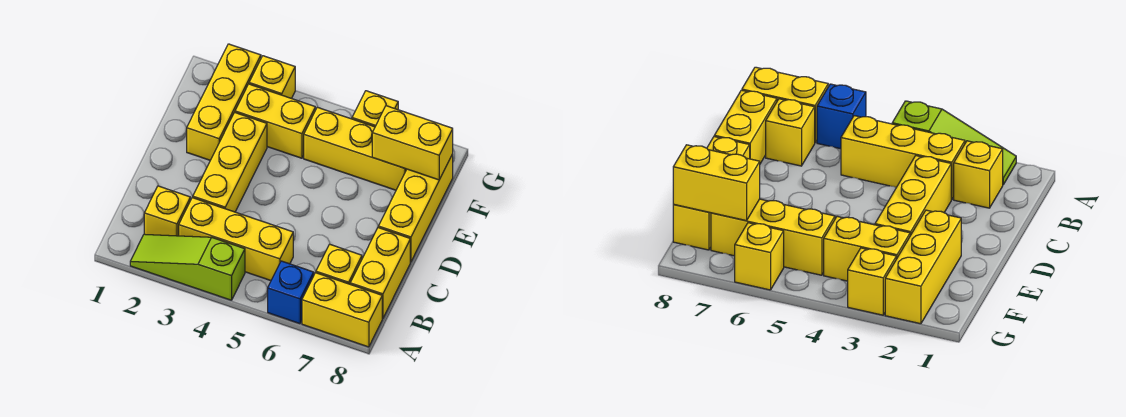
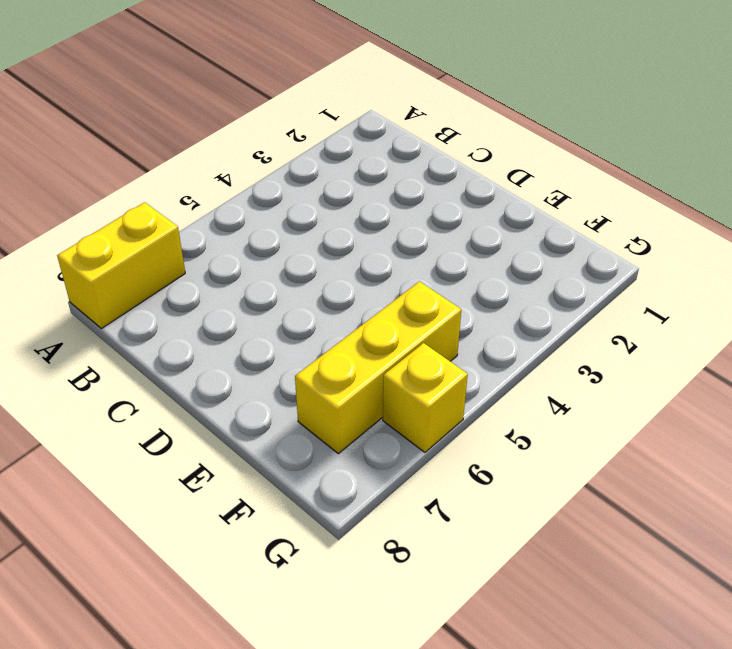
none -> lime slope A2:A4 level 1 top 4
none -> blue brick A6 level 1
none -> yellow brick B2 level 1

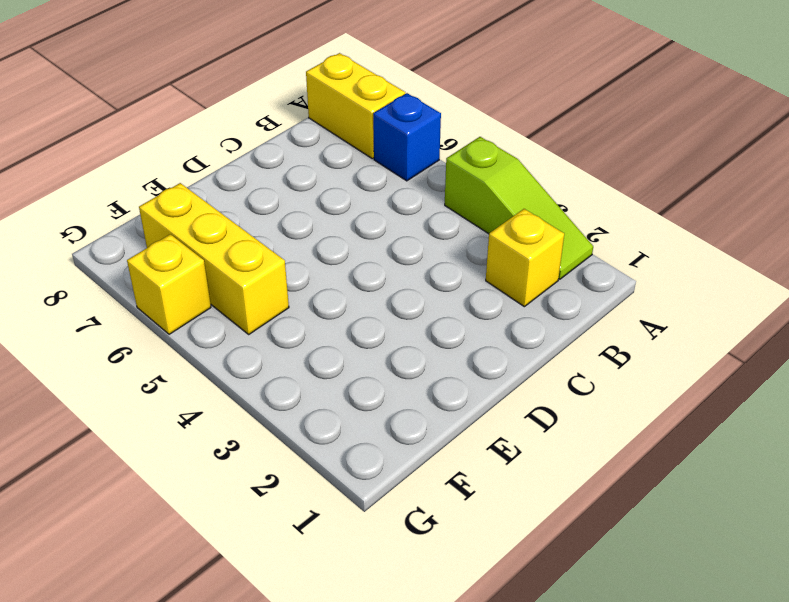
none -> yellow brick B3:B5 level 1
none -> yellow brick B7 level 1
none -> yellow brick B8:C8 level 1

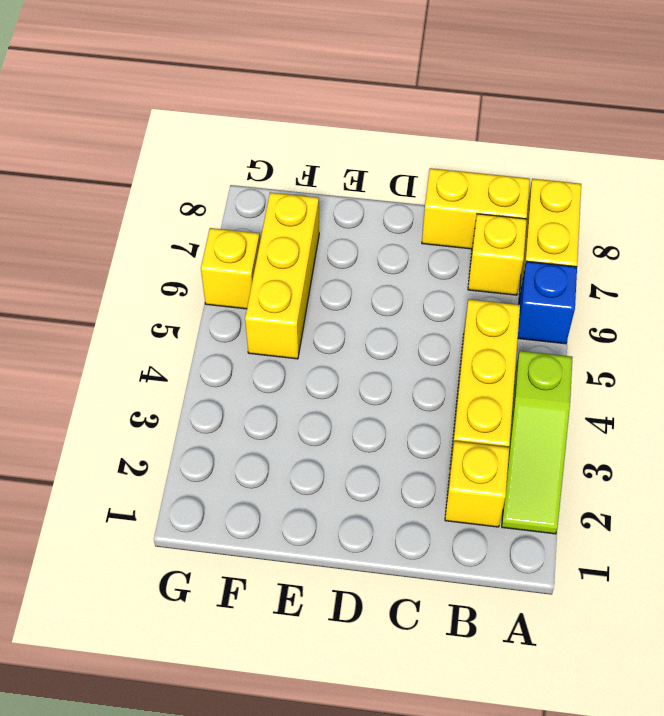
none -> yellow brick C3:E3 level 1
none -> yellow brick D8:F8 level 1
none -> yellow brick E2:G2 level 1

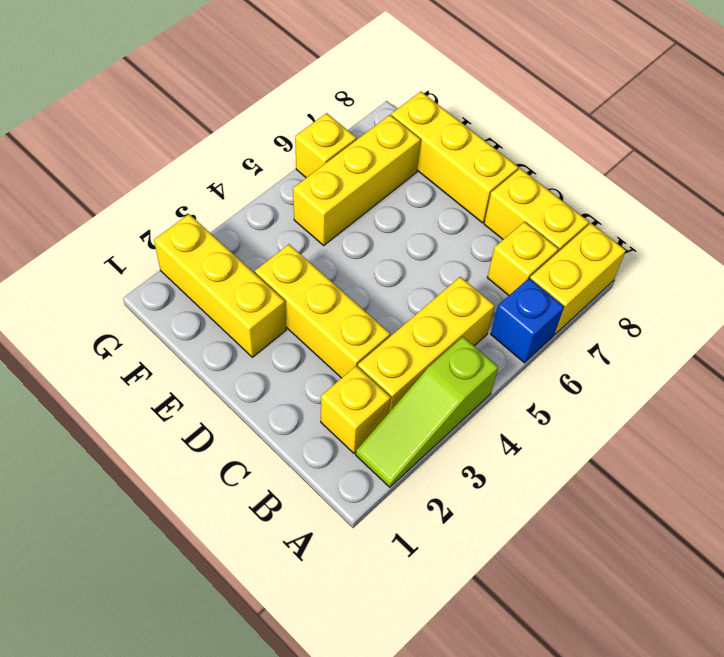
none -> yellow brick F3:F4 level 1
none -> yellow brick G3 level 1
none -> yellow brick F7:F8 level 2

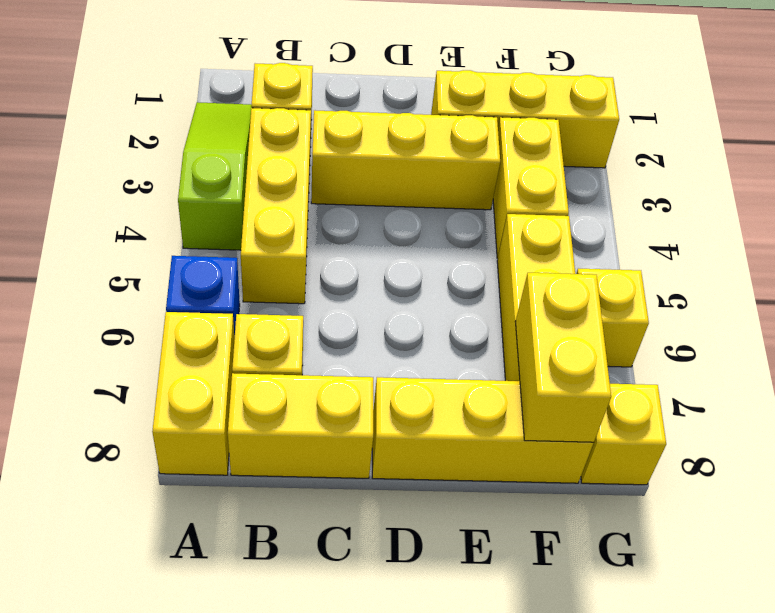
yellow brick G8 level 1 -> yellow brick G3 level 1

